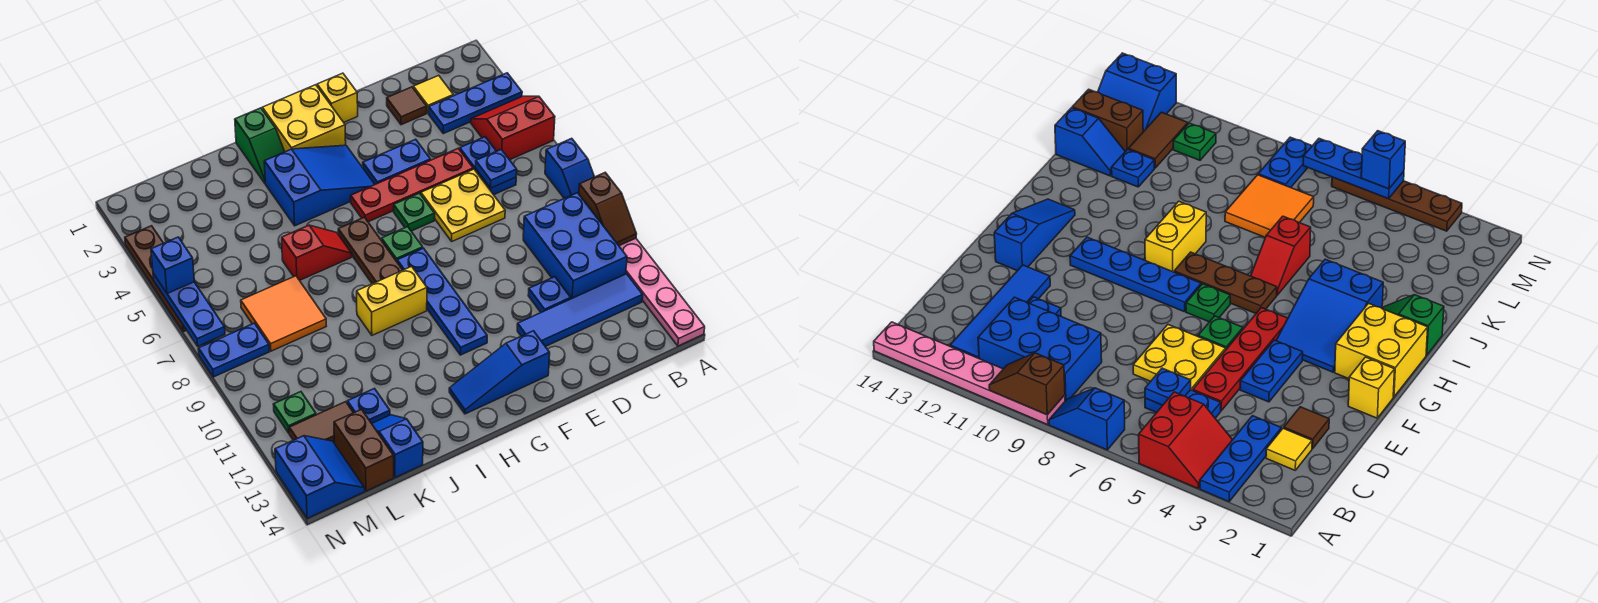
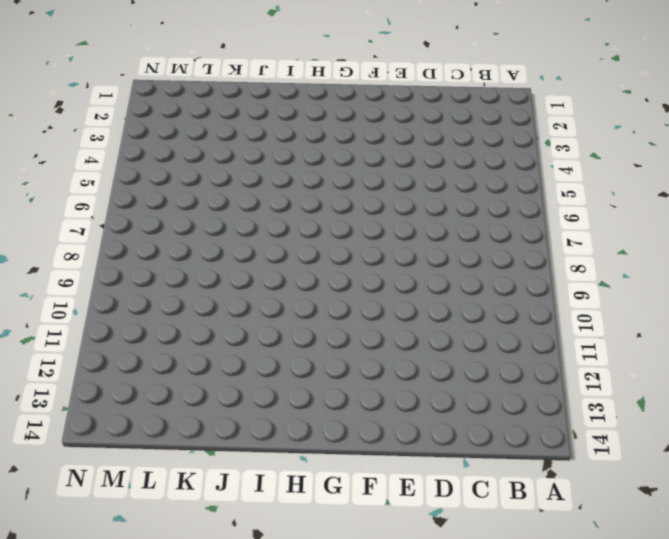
none -> blue plate A3:C3 level 1
none -> red slope A4:B5 level 1 top 5
none -> blue slope A7:A8 level 1 top 7
none -> pink plate A9:A14 level 1

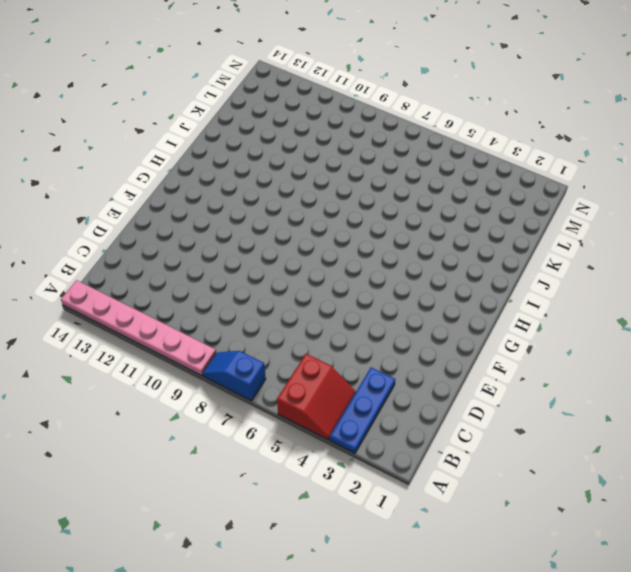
none -> blue brick B9:C11 level 1
none -> blue tile B12:E12 level 1
none -> yellow tile C2 level 1
none -> blue plate C5:C6 level 1

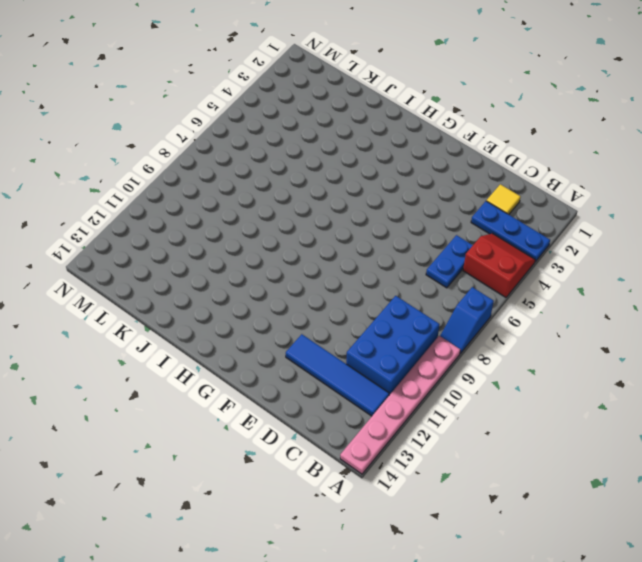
none -> brown tile D2 level 1
none -> red plate D5:G5 level 1
none -> yellow plate D6:E7 level 1
none -> blue plate D11 level 1

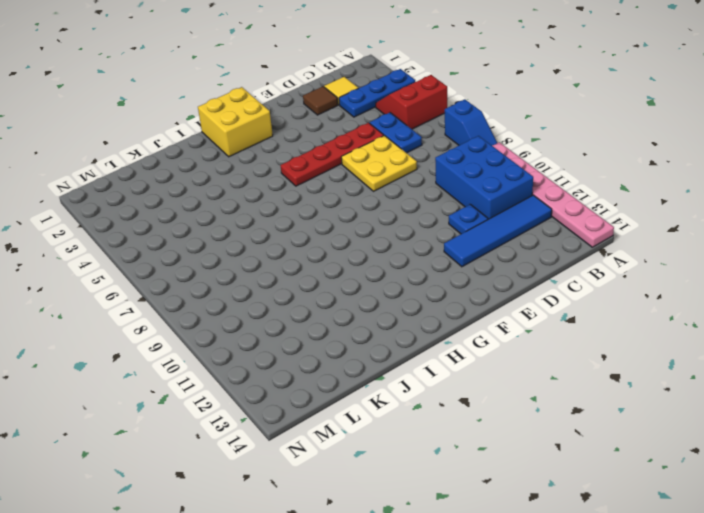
none -> blue plate E4:F4 level 1
none -> yellow brick F1 level 1
none -> green plate F6 level 1
none -> blue slope F13:H13 level 1 top F

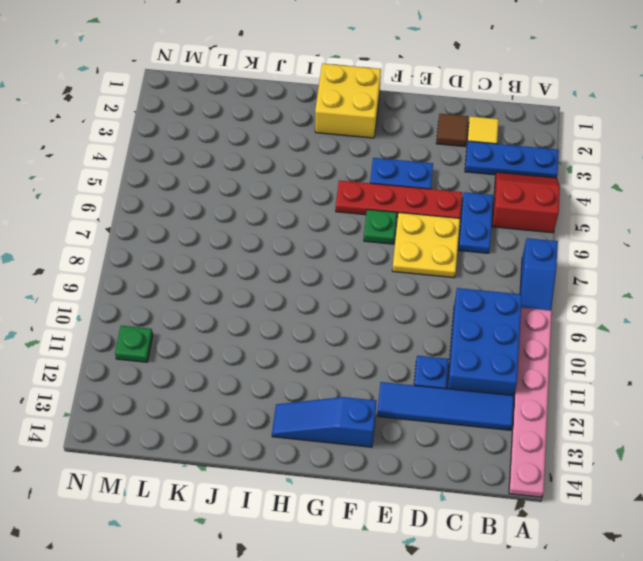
none -> yellow brick F1 level 1
none -> blue slope G3:I4 level 1 top I
none -> green plate G7 level 1
none -> blue plate G8:G11 level 1

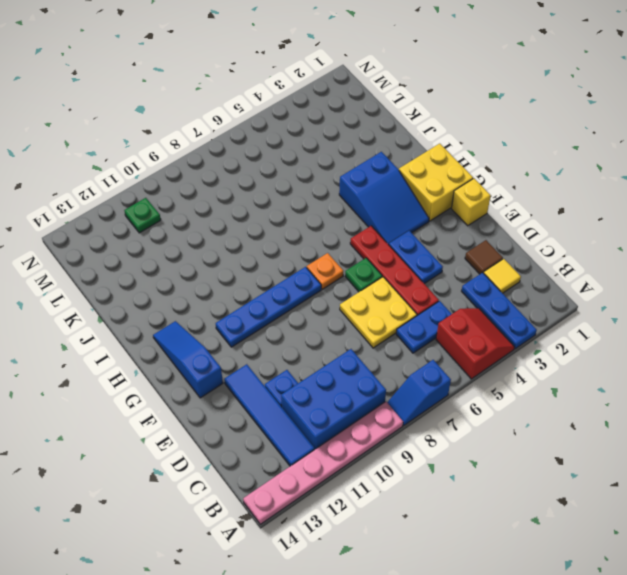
orange plate G7 level 1 -> green plate G7 level 1
none -> brown plate H6:H8 level 1
none -> yellow brick H9:I9 level 1
none -> green slope I1:I2 level 1 top 1
none -> red slope I6:J6 level 1 top J

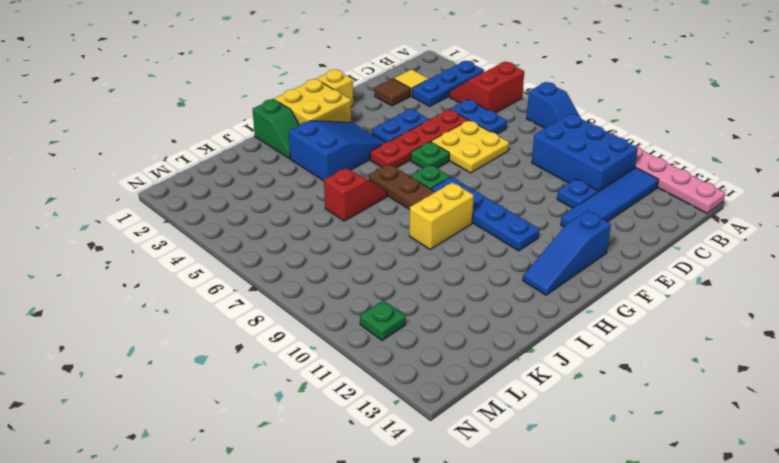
none -> orange tile K7:L8 level 1
none -> blue plate K12 level 1
none -> blue slope K13:K14 level 1 top 14
none -> brown tile L12:M12 level 1

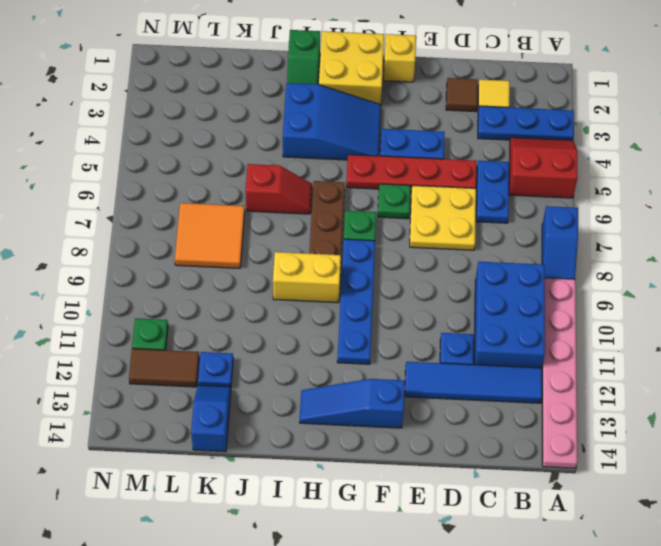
none -> brown brick L13:L14 level 1
none -> blue plate M8:N8 level 1
none -> blue slope M13:N14 level 1 top N
none -> brown plate N3:N6 level 1

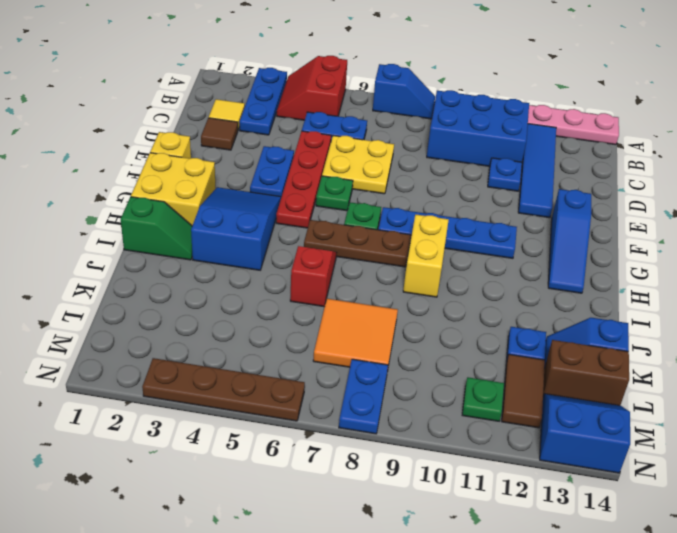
none -> brown slope A9:A10 level 2 top 9
none -> blue plate C6 level 2
none -> blue plate N5:N7 level 2
none -> blue brick N5 level 3

